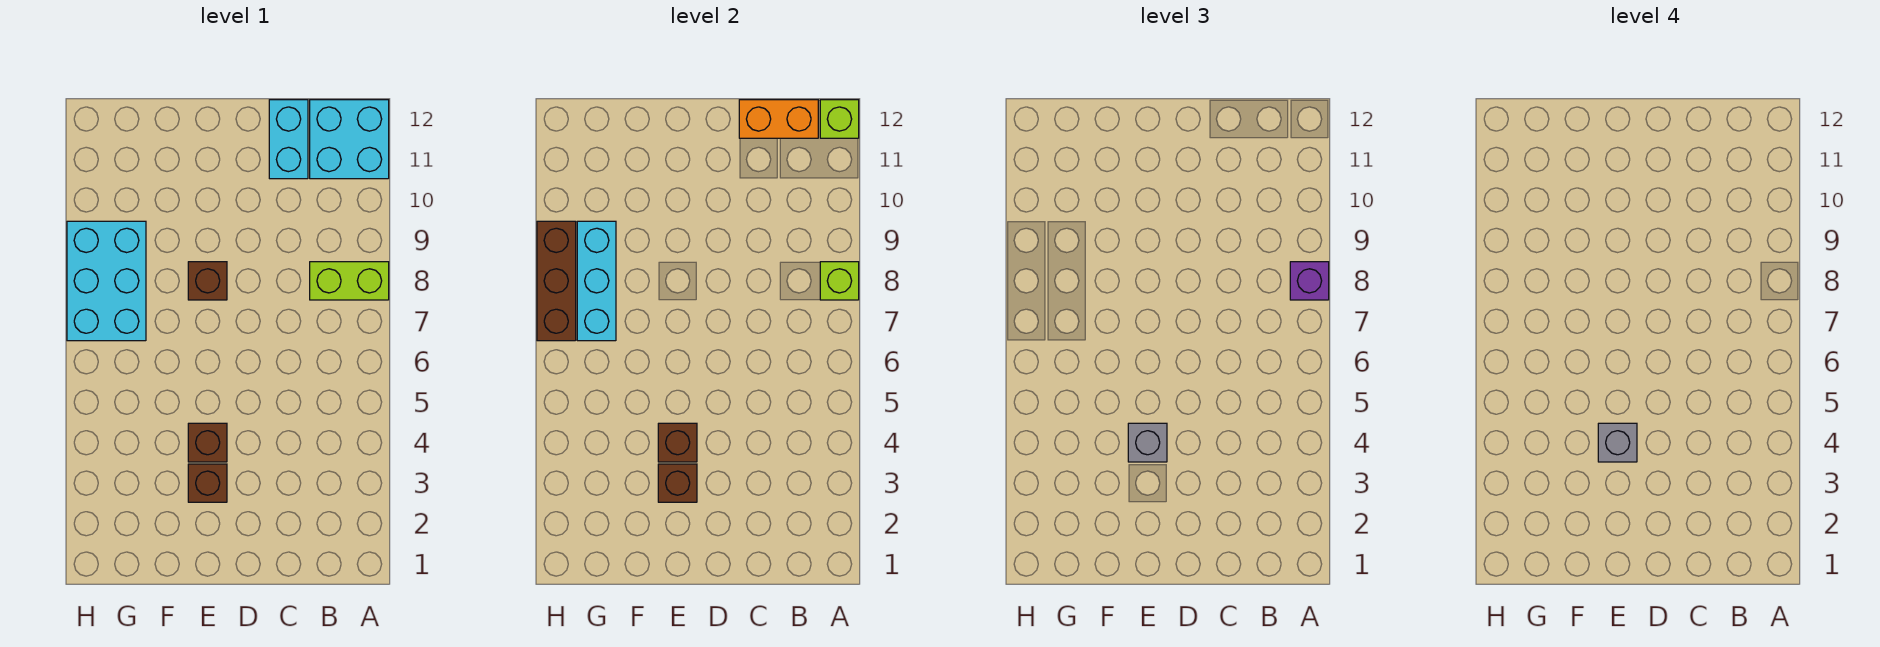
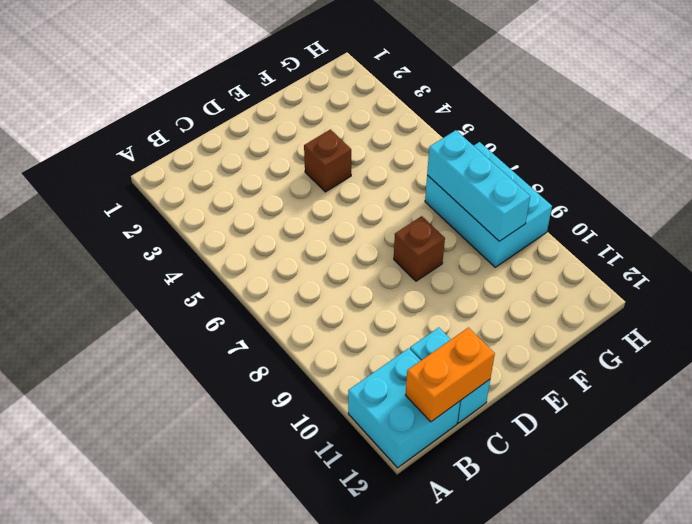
none -> lime brick A8:B8 level 1
none -> brown brick E3 level 1
none -> lime brick A8 level 2

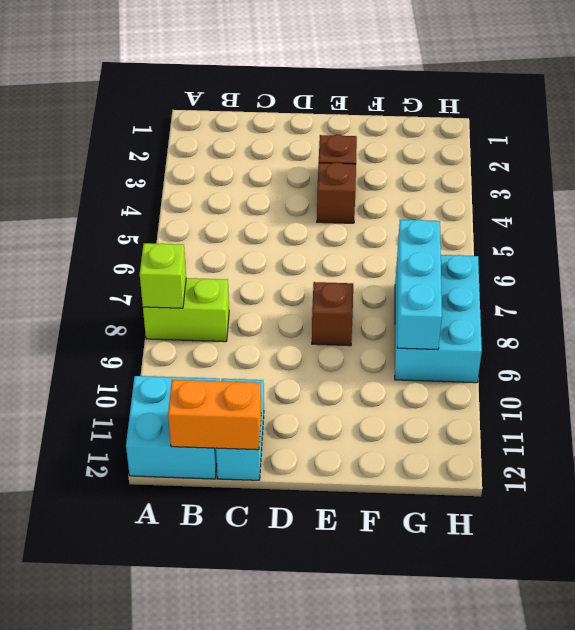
none -> lime brick A12 level 2
none -> brown brick E3 level 2
none -> brown brick E4 level 2

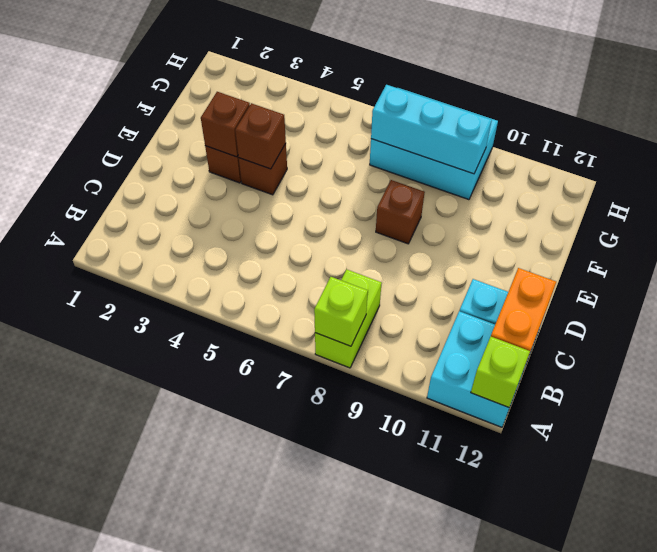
none -> brown brick H7:H9 level 2
none -> purple brick A8 level 3
none -> grey brick E4 level 3

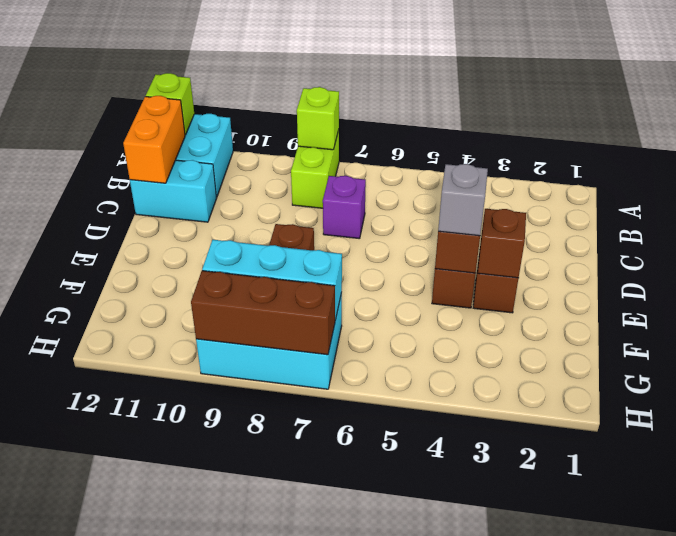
purple brick C7 level 1 -> purple brick A8 level 3
none -> grey brick E4 level 4

